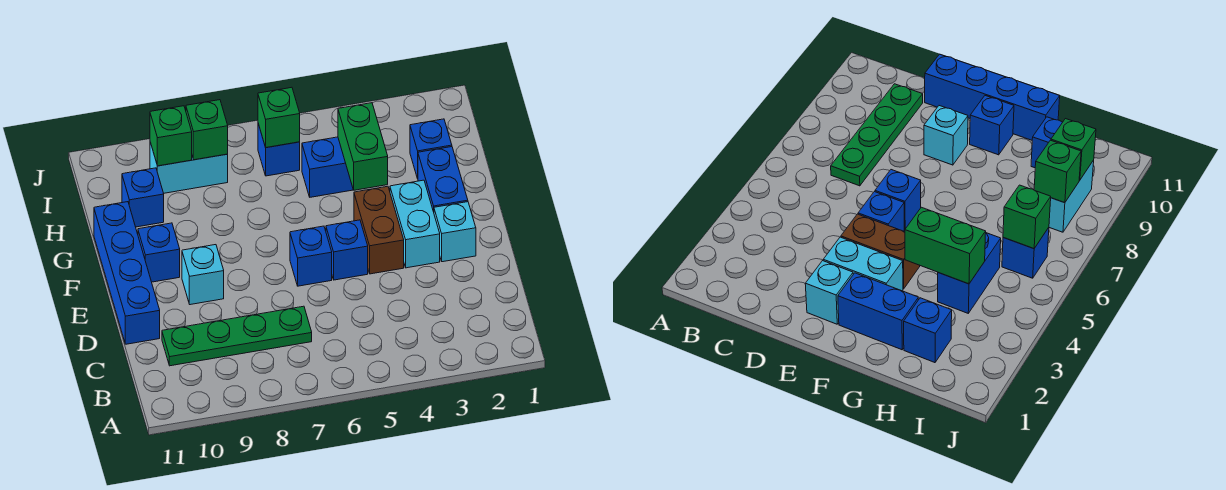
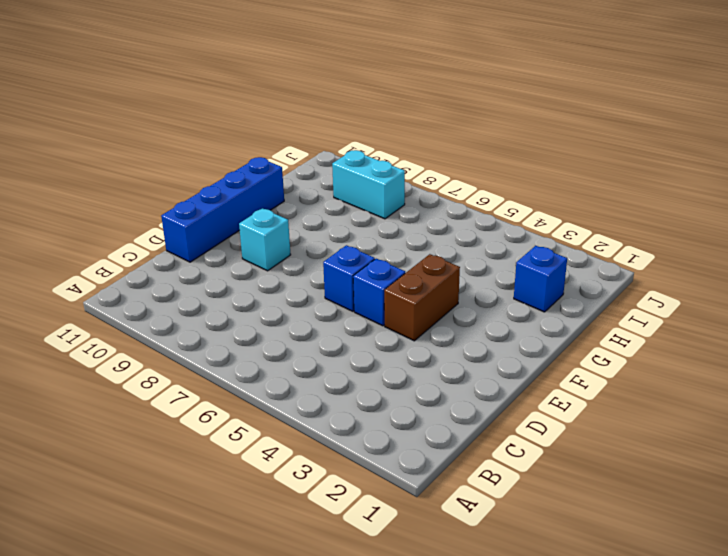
none -> green plate C7:C10 level 1
none -> cyan brick E2 level 1
none -> cyan brick E3:F3 level 1

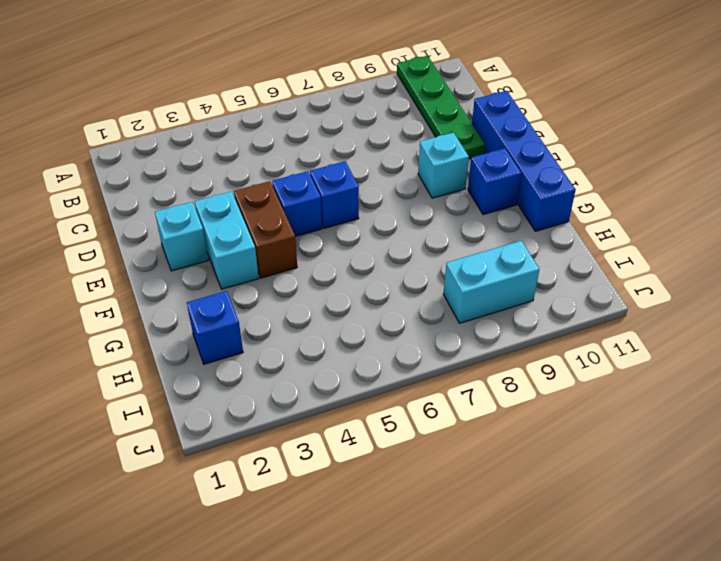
green plate A10:D10 level 1 -> green plate C7:C10 level 1
none -> blue brick F2:G2 level 1
none -> blue brick H4:H5 level 1
none -> blue brick H10 level 1

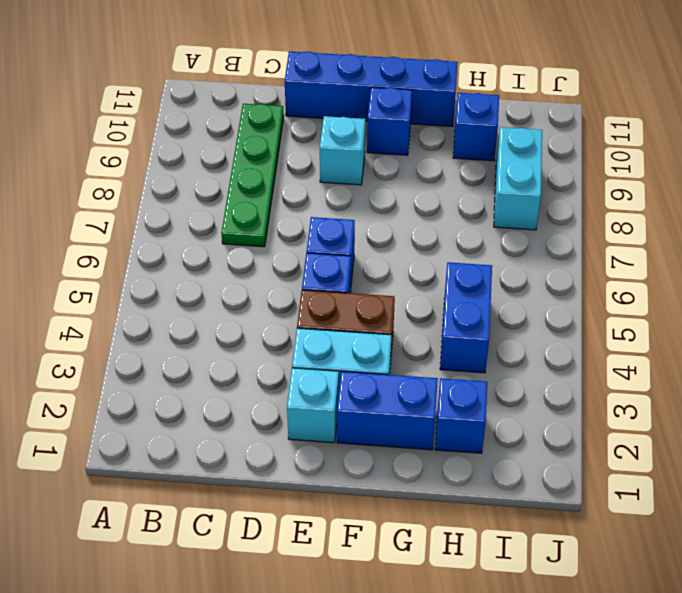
none -> blue brick I6 level 1
none -> green brick G4:H4 level 2
none -> green brick I6 level 2

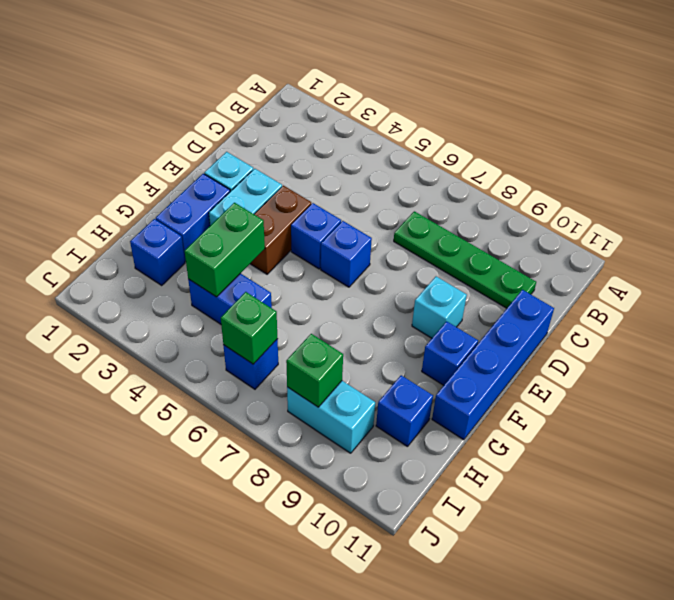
none -> green brick I9 level 2

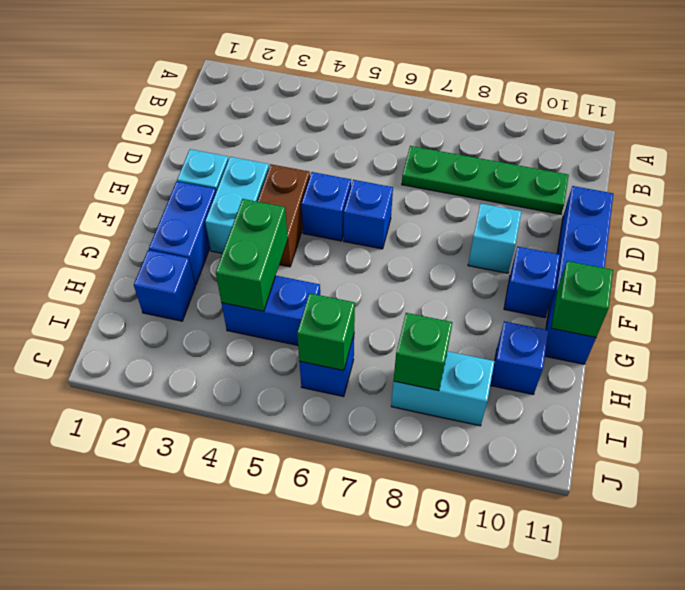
green brick G11 level 2 -> green brick I9 level 2

